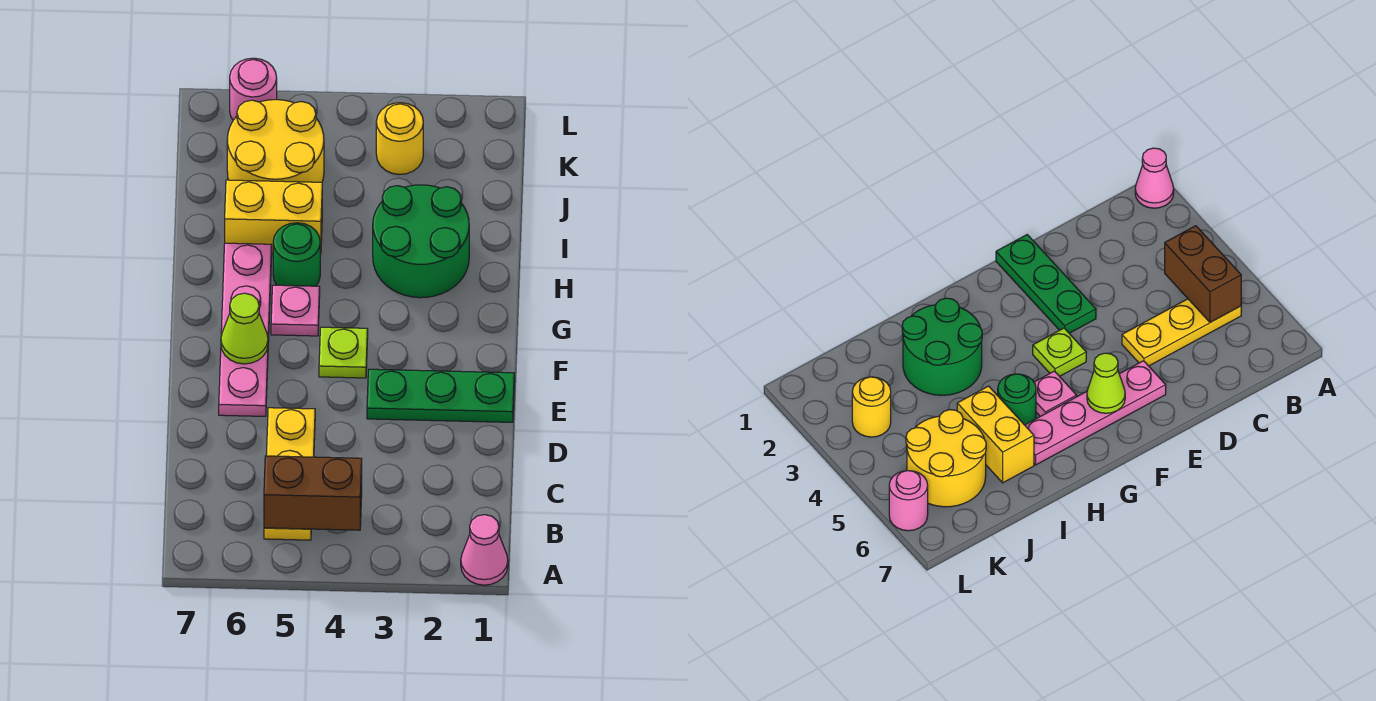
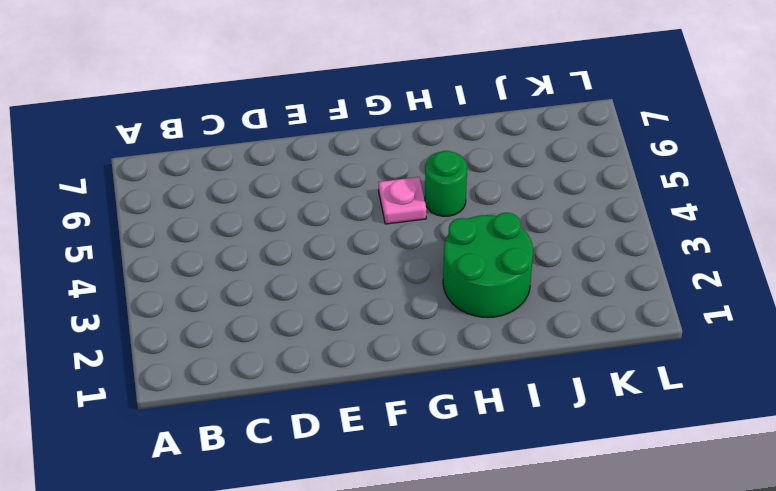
none -> pink cone A1 level 1
none -> yellow plate B5:D5 level 1
none -> green plate E1:E3 level 1

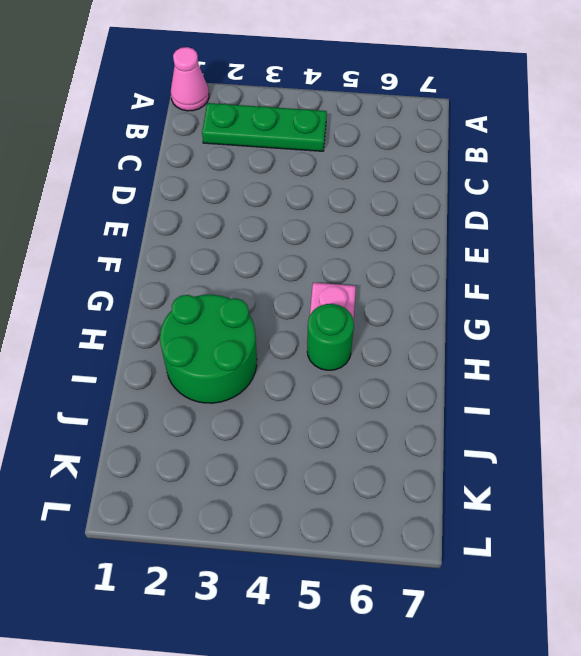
green plate B2:B4 level 1 -> green plate E1:E3 level 1
none -> yellow plate B5:D5 level 1
none -> pink plate E6:H6 level 1
none -> lime plate F4 level 1

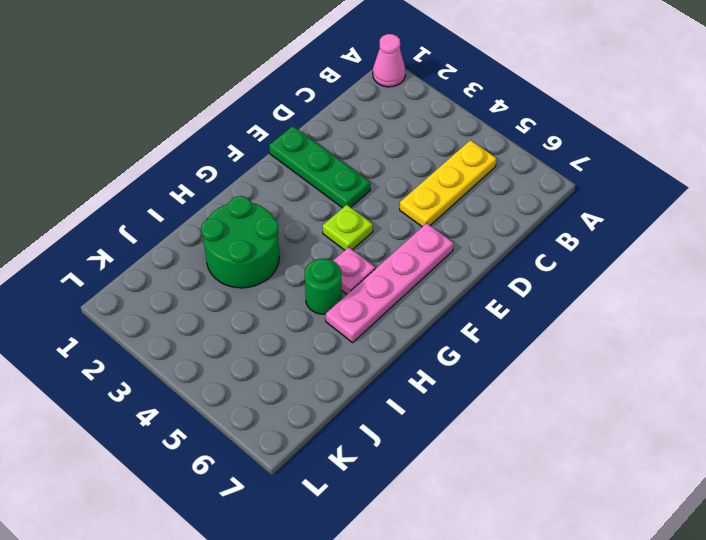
none -> yellow brick I5:I6 level 1
none -> yellow round brick J5:K6 level 1
none -> yellow round brick K3 level 1

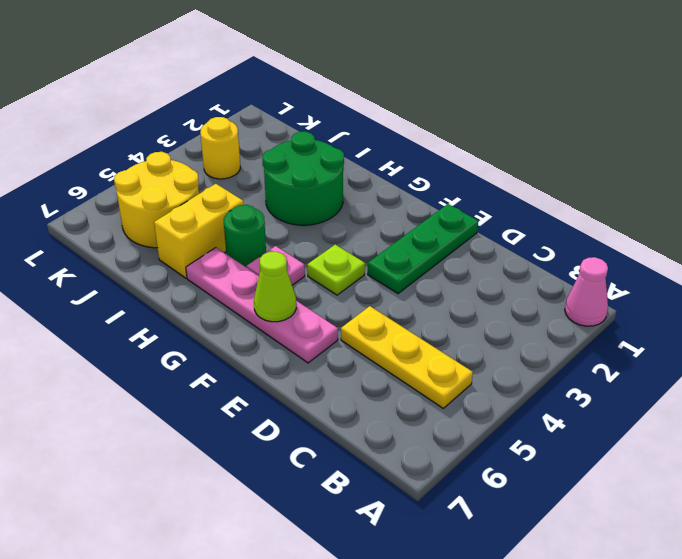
none -> pink round brick L6 level 1
none -> brown brick B4:B5 level 2

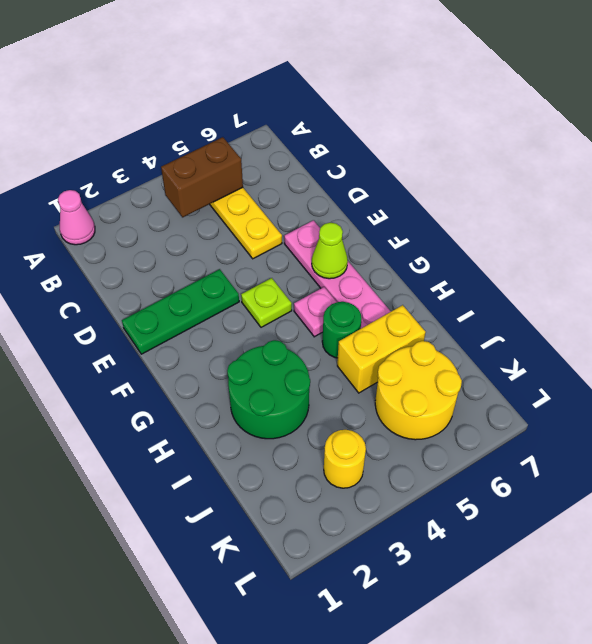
none -> pink round brick L6 level 1

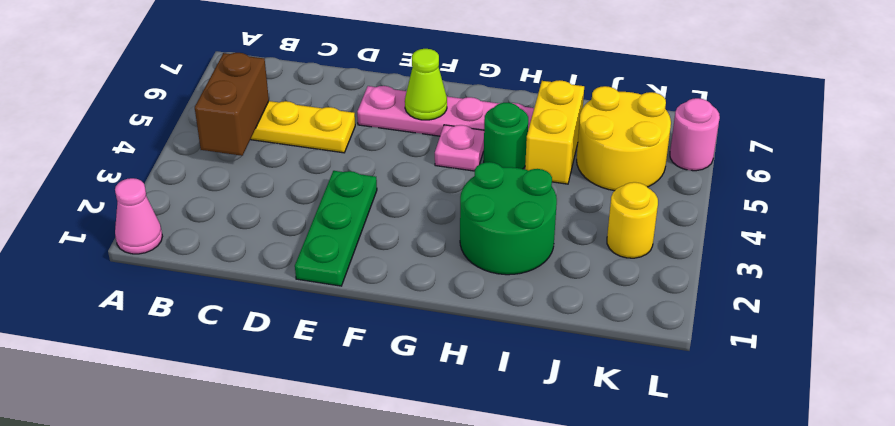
none -> lime plate F4 level 1

